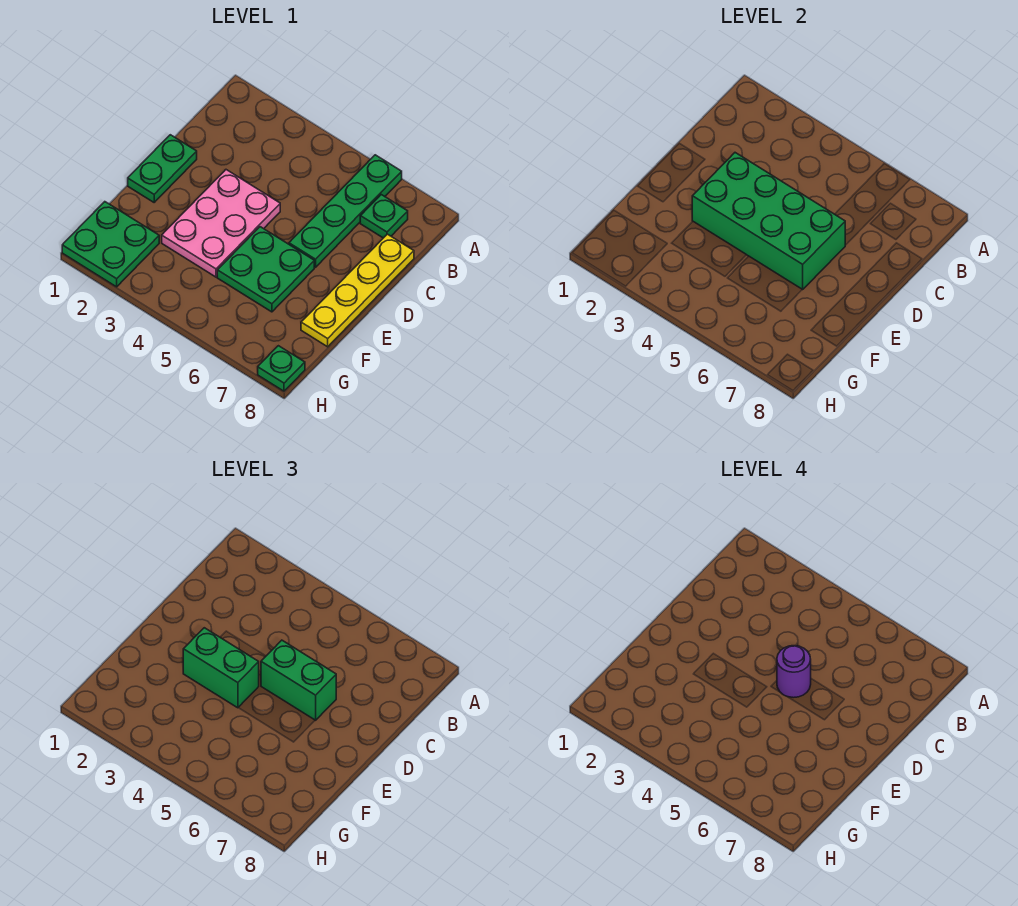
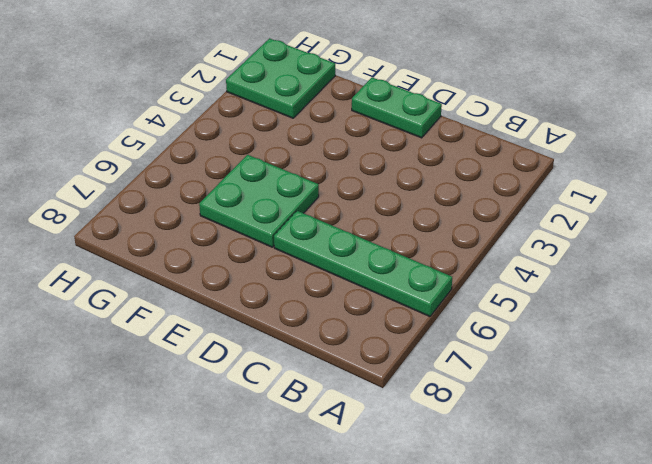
none -> green plate B7 level 1
none -> yellow plate C8:F8 level 1
none -> pink plate D3:F4 level 1

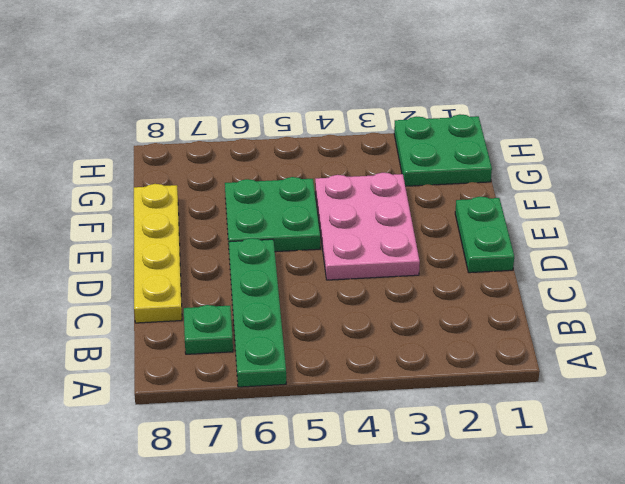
none -> green plate H8 level 1
none -> green brick D3:E6 level 2
none -> green brick D5:D6 level 3

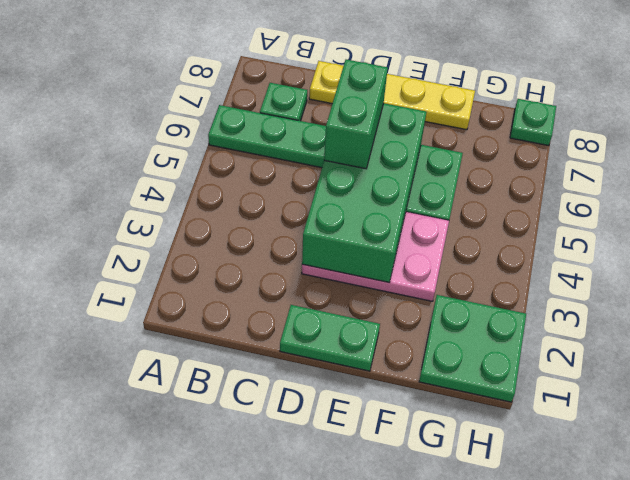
none -> green brick E3:E4 level 3
none -> purple round brick D5 level 4

